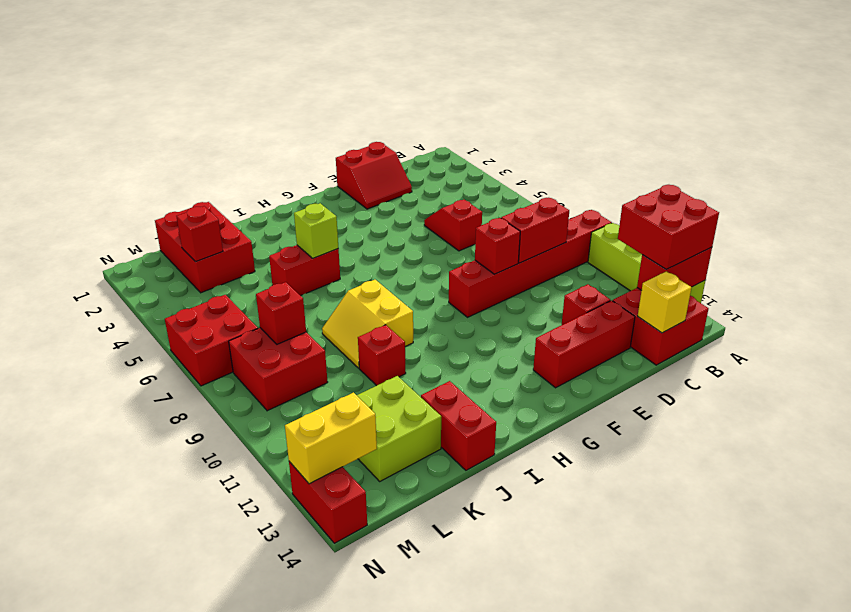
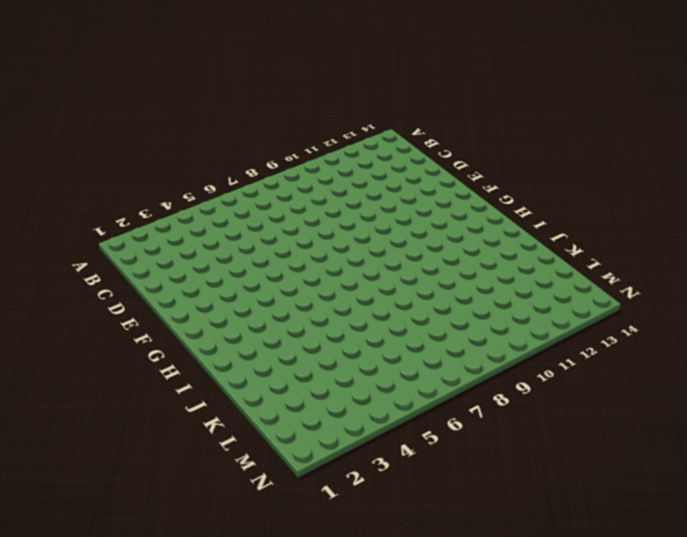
none -> red brick A9:F9 level 1
none -> lime brick A10:A13 level 1
none -> red brick B13:C14 level 1

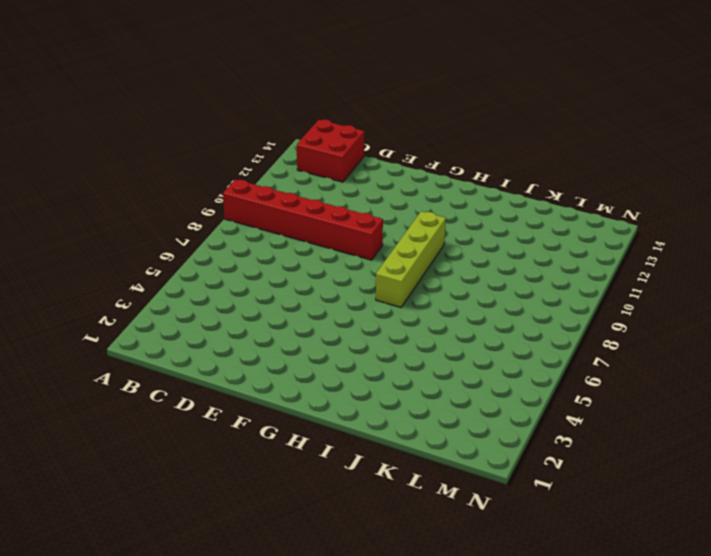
lime brick H7:H10 level 1 -> lime brick A10:A13 level 1
none -> red slope D1:E2 level 1 top 1
none -> red slope D5:D6 level 1 top 6
none -> red brick D12 level 1

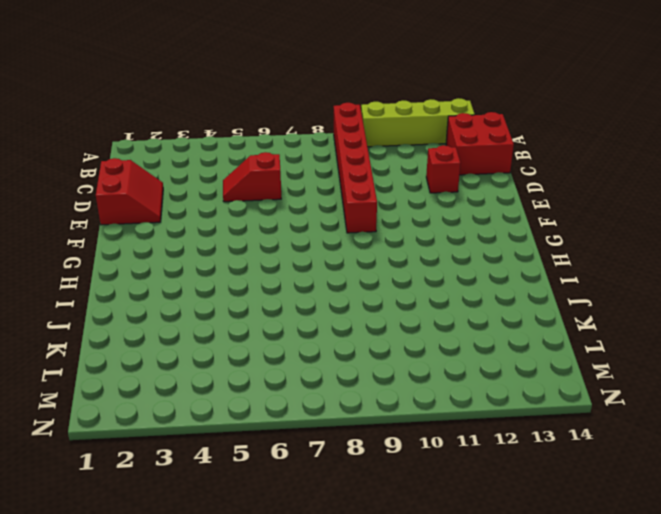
none -> red brick D13:F13 level 1
none -> red brick I5:J5 level 1
none -> yellow slope I8:J9 level 1 top I

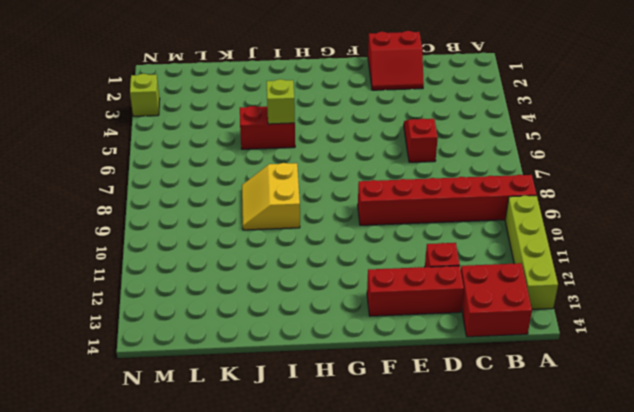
lime brick N3 level 1 -> none
none -> red brick J10 level 1
none -> red brick J13:J14 level 1
none -> red brick K1:L3 level 1

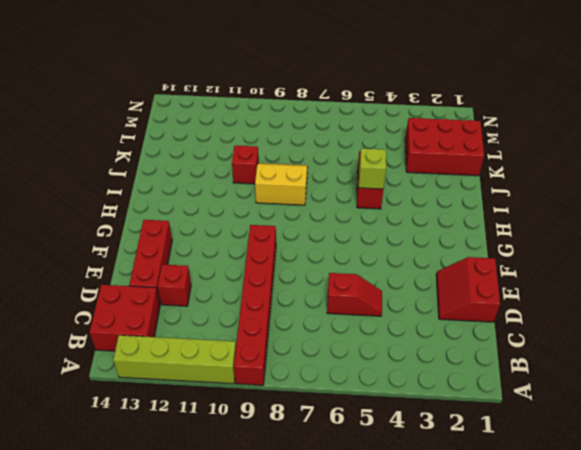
none -> red brick J13:J14 level 1
none -> lime brick K12:L13 level 1
none -> red brick L8:M9 level 1

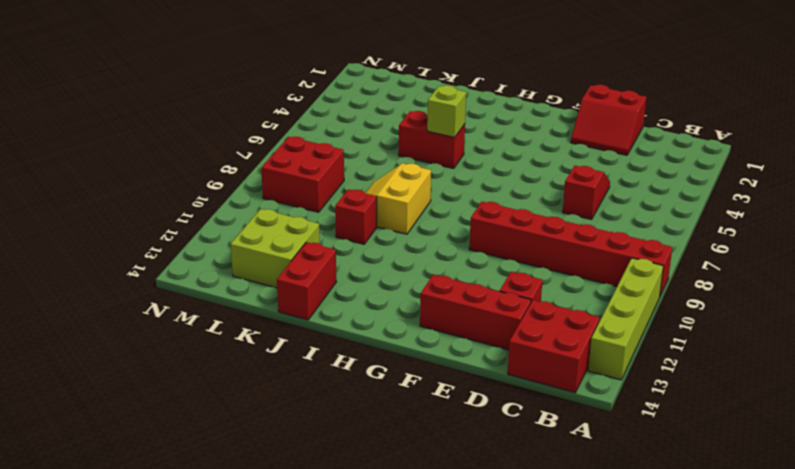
none -> red brick K1:L3 level 1
none -> red brick M6:N7 level 1
none -> red brick N13:N14 level 1

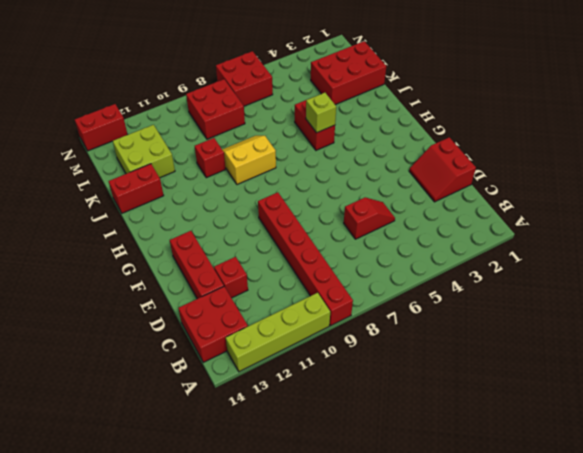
none -> red brick A13:B13 level 2
none -> red brick C9:D9 level 2
none -> yellow brick C14 level 2

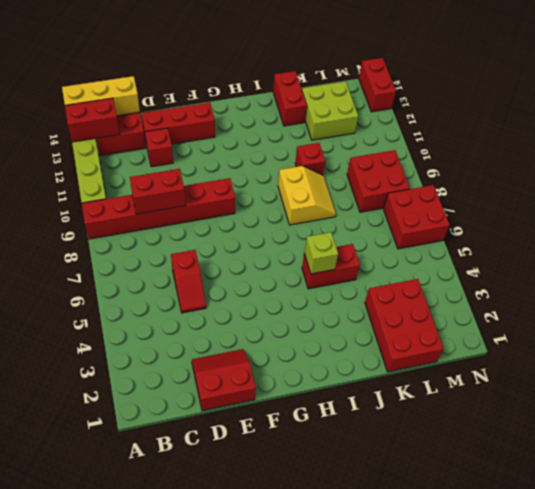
yellow brick A14:C14 level 2 -> yellow brick C14 level 2
none -> red brick E9 level 2
none -> red brick L3 level 2
none -> red brick L8 level 2

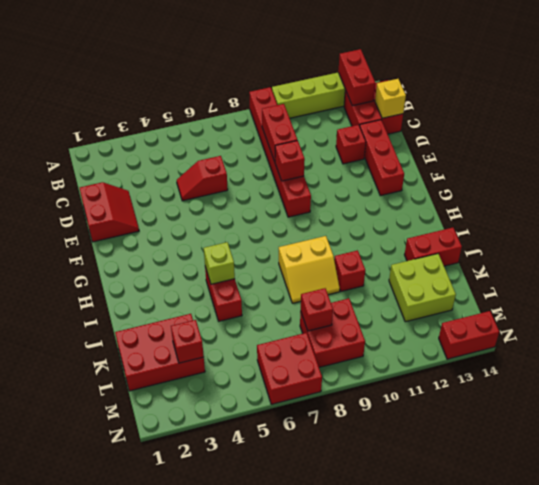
none -> yellow brick M13:N13 level 2
none -> red brick A12:B13 level 3

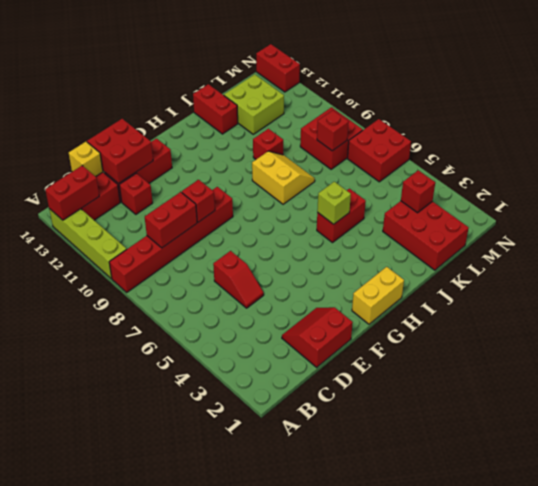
red brick D13:E14 level 2 -> red brick A12:B13 level 3
yellow brick G1:H1 level 1 -> yellow brick M13:N13 level 2

